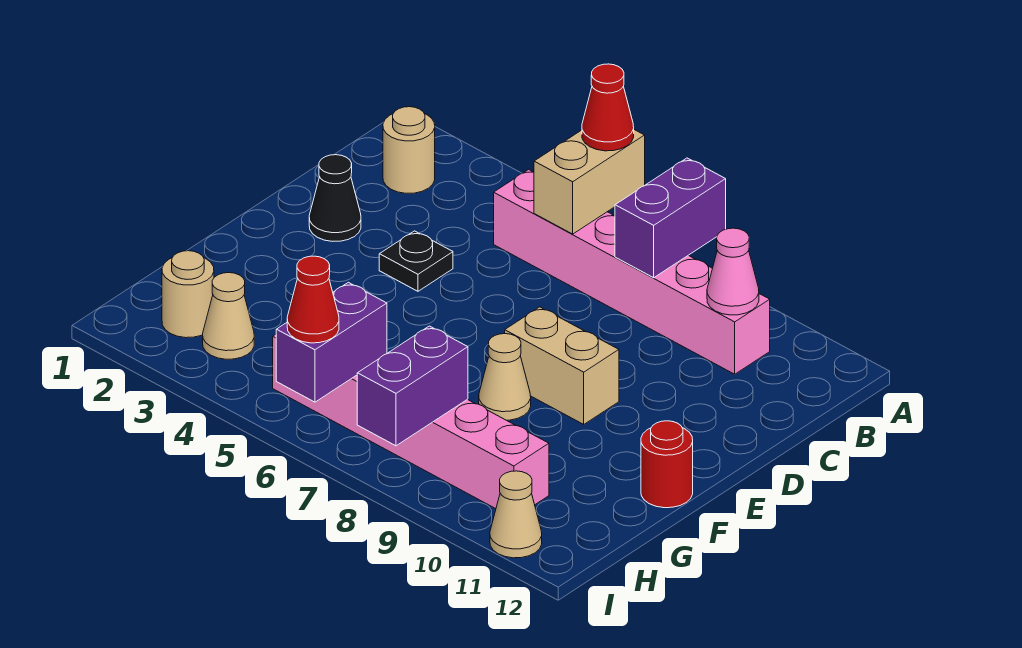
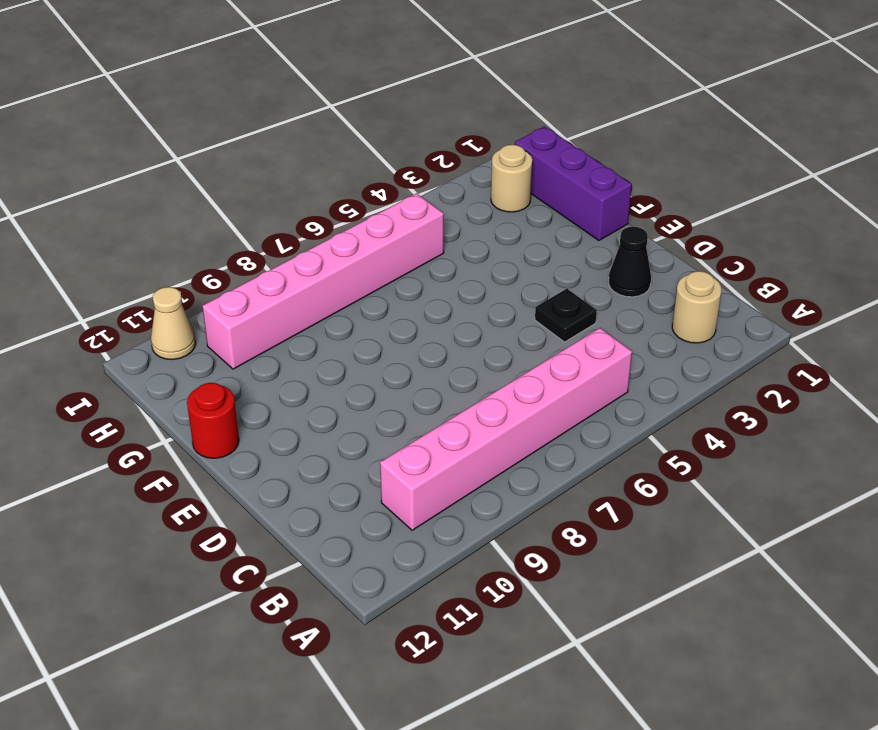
purple brick F1:H1 level 1 -> none
none -> tan brick E8:E9 level 1
none -> tan cone F8 level 1
none -> tan cone H3 level 1

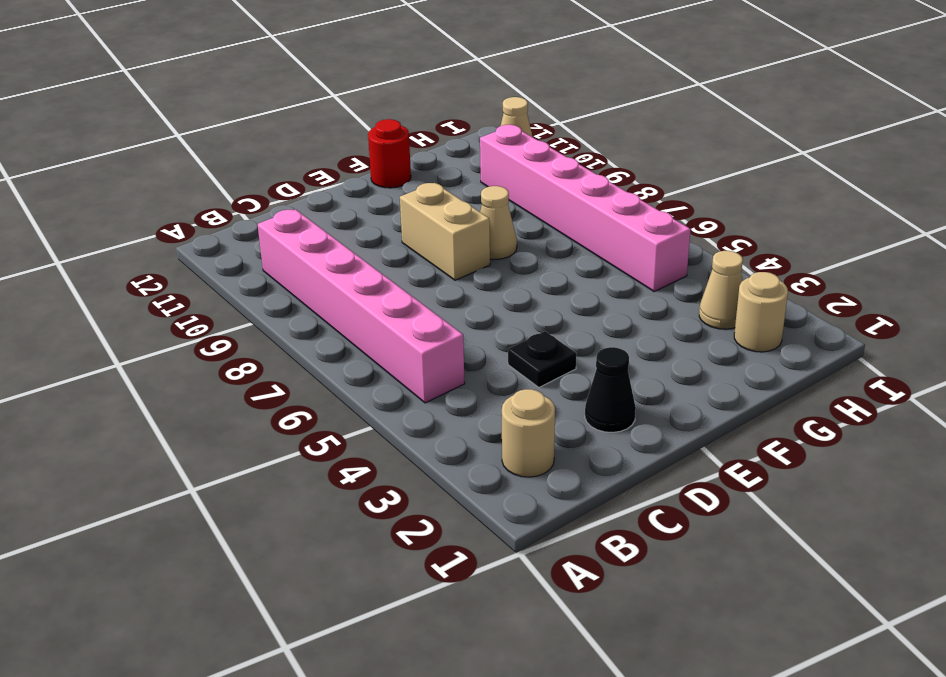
none -> tan brick A6:B6 level 2
none -> purple brick A8:B8 level 2
none -> pink cone B10 level 2

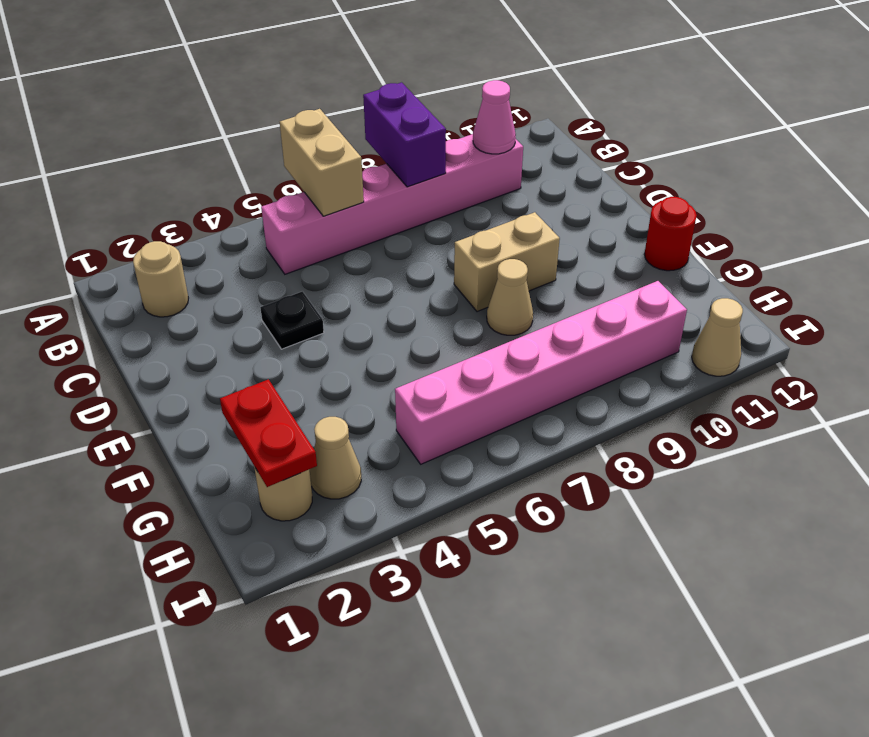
red plate G2:H2 level 2 -> none
none -> black cone D2 level 1
none -> purple brick H6:I6 level 2
none -> purple brick H8:I8 level 2

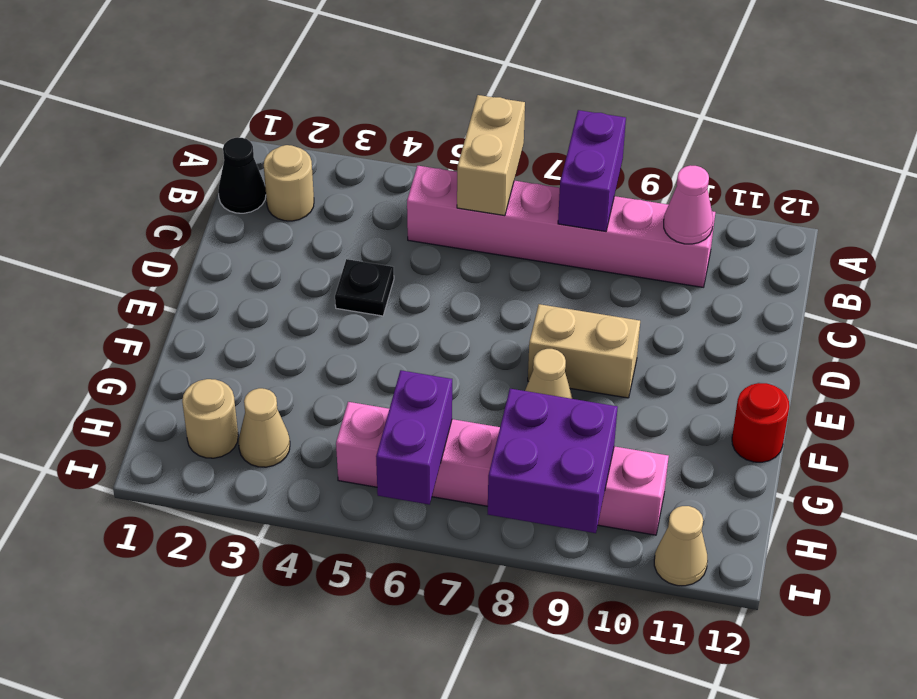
black cone B1 level 1 -> black cone D2 level 1
purple brick H8:I9 level 2 -> purple brick H8:I8 level 2
none -> red cone A6 level 3
none -> red cone I6 level 3

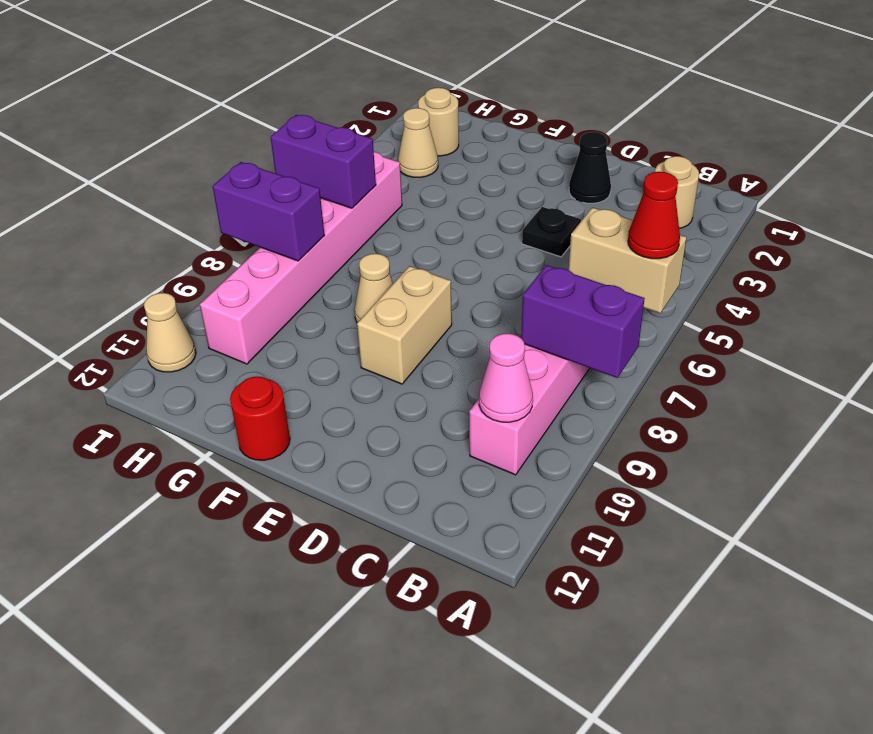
none -> red cone I6 level 3

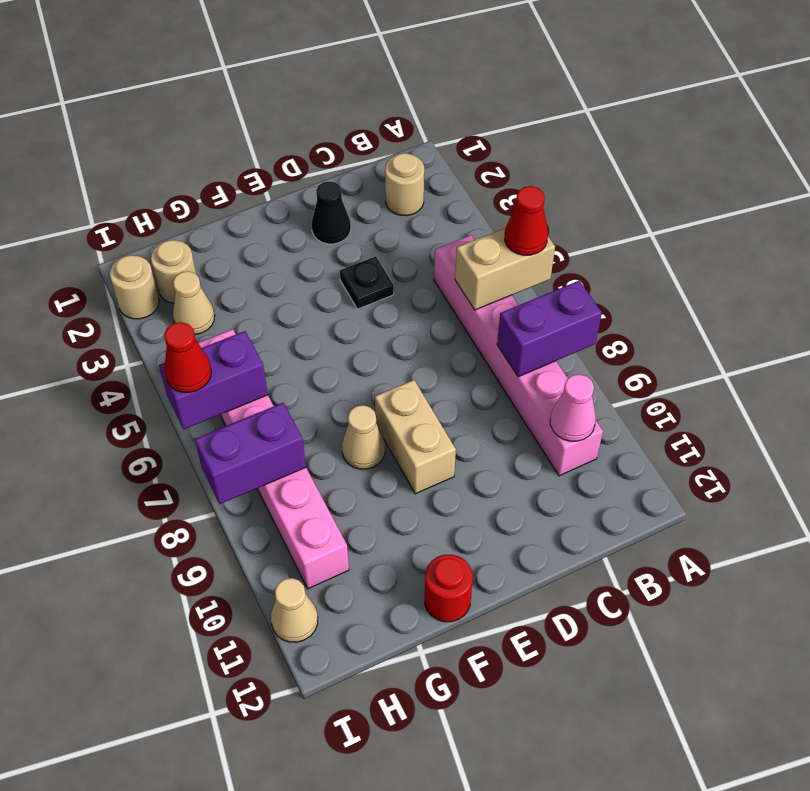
tan round brick I2 level 1 -> none

